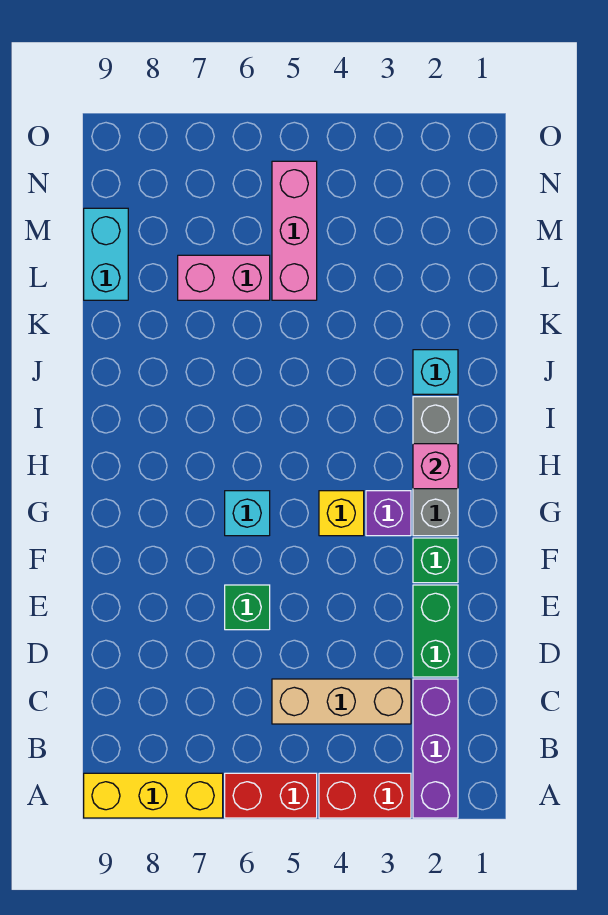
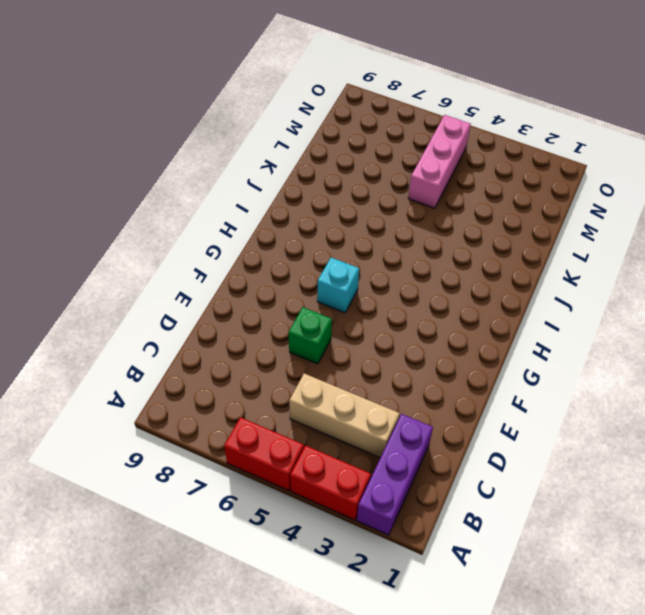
none -> yellow brick A7:A9 level 1
none -> green brick D2:E2 level 1
none -> green brick F2 level 1

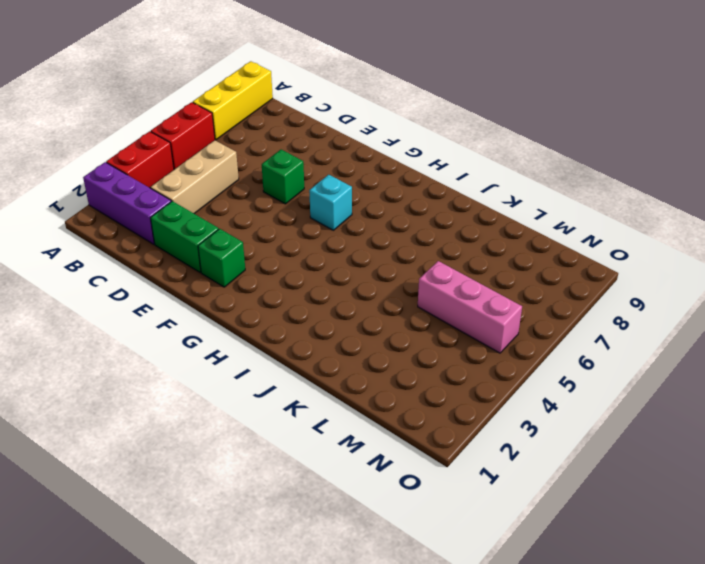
none -> grey brick G2:I2 level 1
none -> purple brick G3 level 1
none -> yellow brick G4 level 1

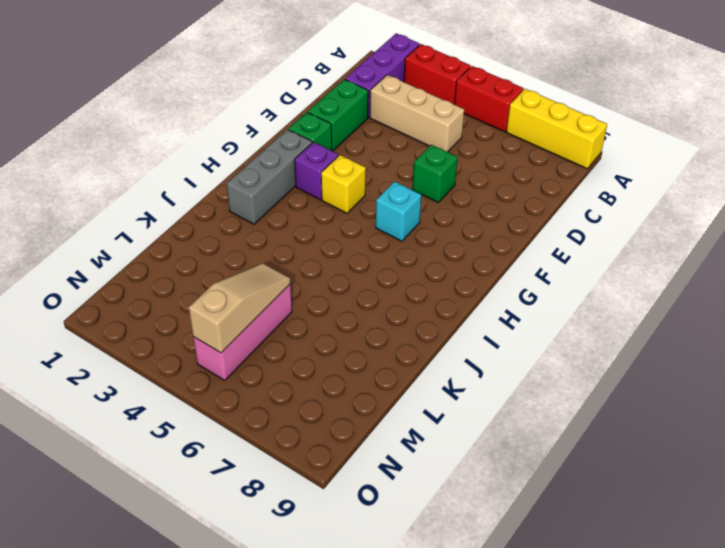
tan slope L5:N5 level 2 top N -> none
none -> cyan brick J2 level 1
none -> pink brick L6:L7 level 1
none -> cyan brick L9:M9 level 1

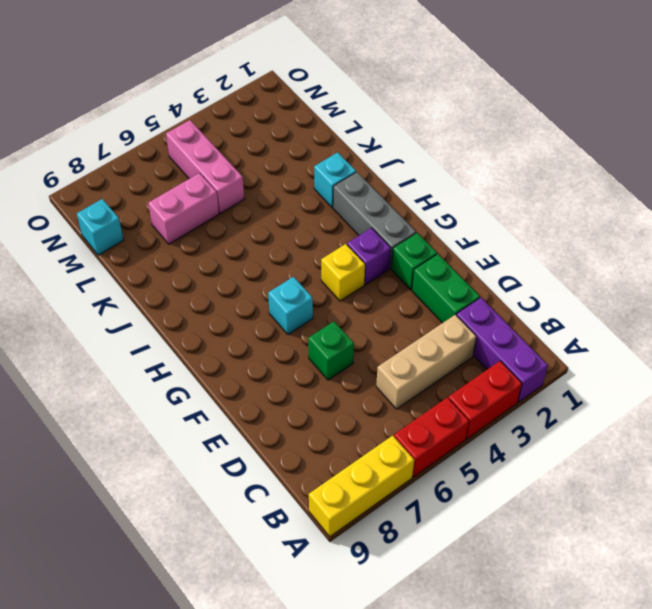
cyan brick M9 level 1 -> cyan brick L9:M9 level 1
none -> pink brick H2 level 2

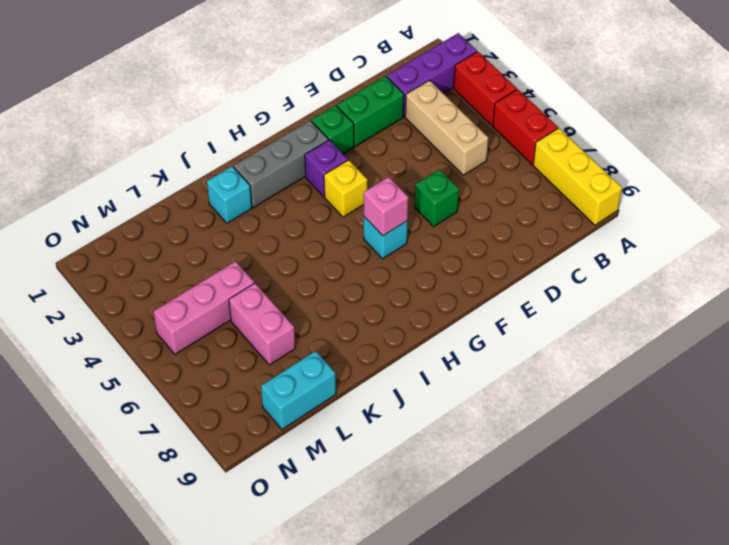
pink brick G6 level 2 -> pink brick H2 level 2

